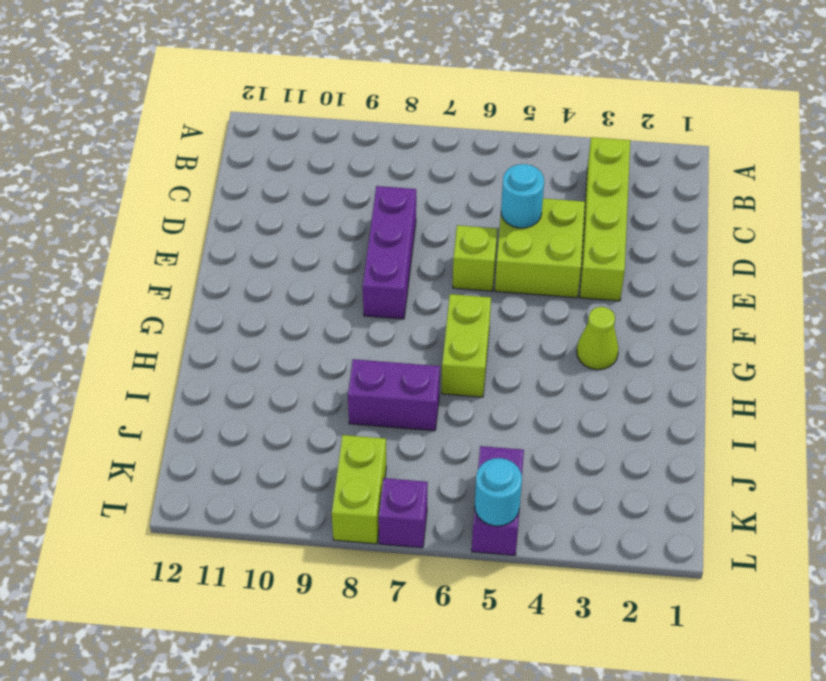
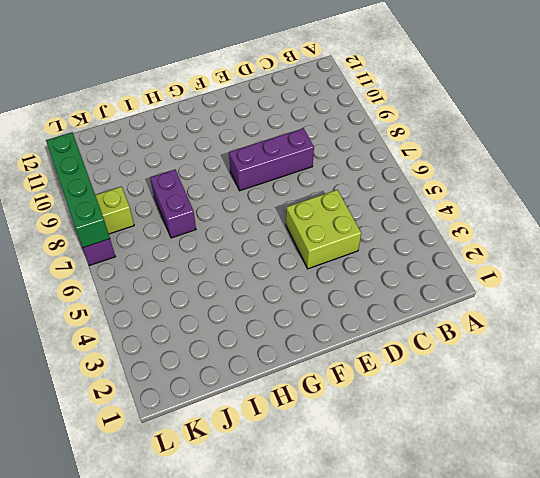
green brick L7:L10 level 2 -> none
none -> lime brick B3:E3 level 1
none -> lime brick E6 level 1
none -> lime cone G3 level 1

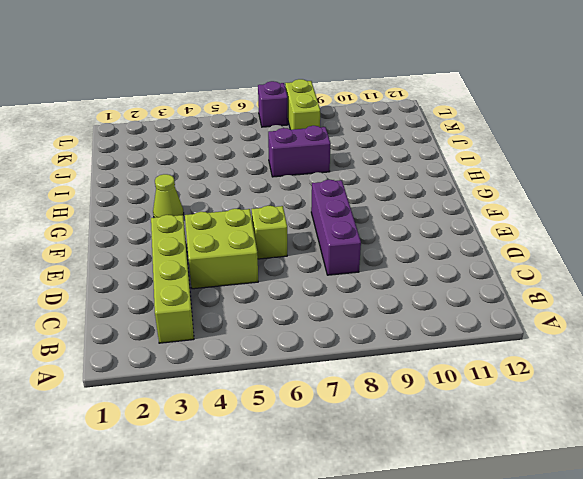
none -> lime brick G6:H6 level 1
none -> purple brick K5:L5 level 1
none -> cyan round brick D5 level 2

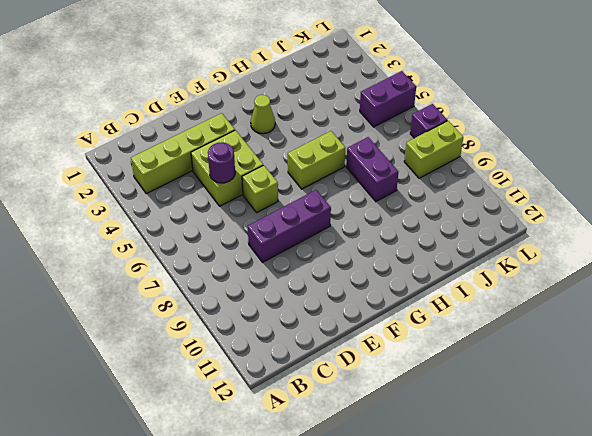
purple round brick D5 level 2 -> cyan round brick D5 level 2
none -> cyan round brick L5 level 2

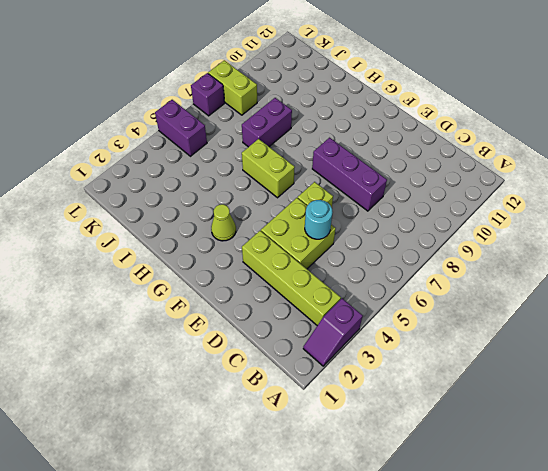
purple slope A2:A3 level 1 top 3 -> none
none -> cyan round brick L5 level 2

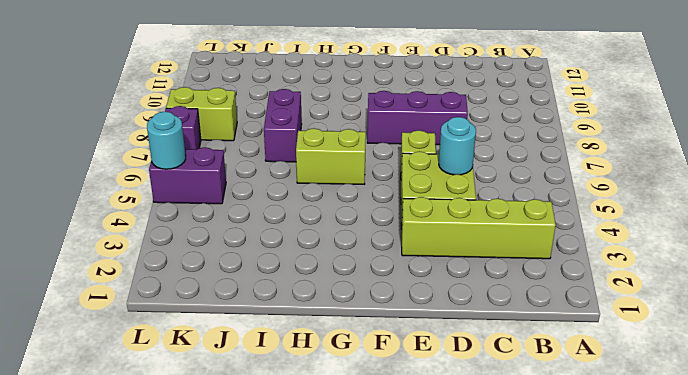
none -> lime cone G3 level 1

